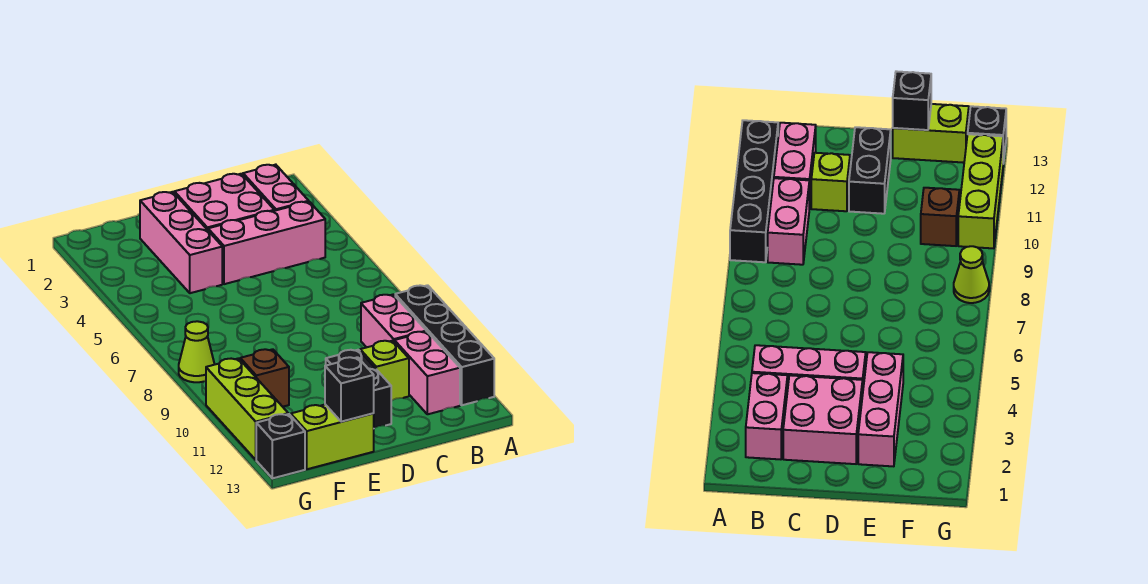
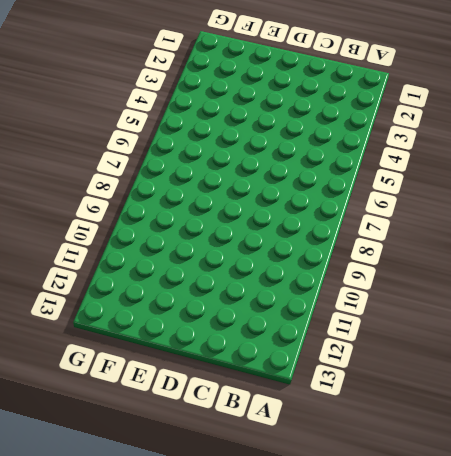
none -> black brick A9:A12 level 1
none -> pink brick B2:B3 level 1
none -> pink brick B4:D4 level 1

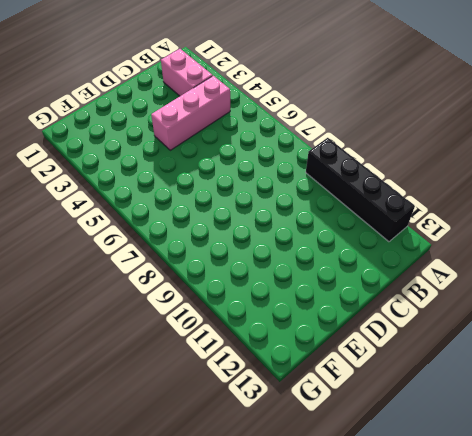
none -> pink brick B9:B10 level 1
none -> pink brick B11:B12 level 1
none -> pink brick C2:D3 level 1

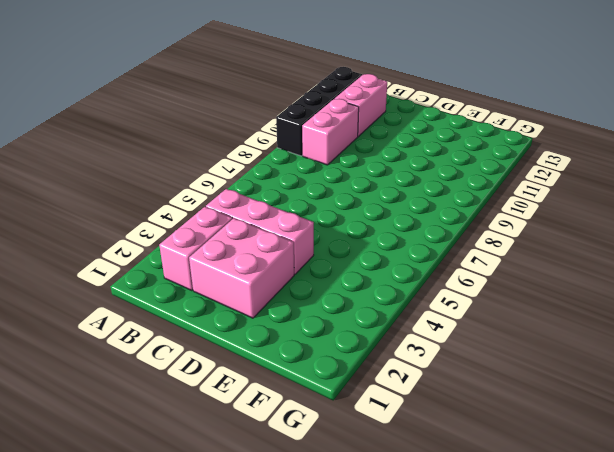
none -> lime brick C11 level 1
none -> black brick D11:D12 level 1
none -> pink brick E2:E4 level 1

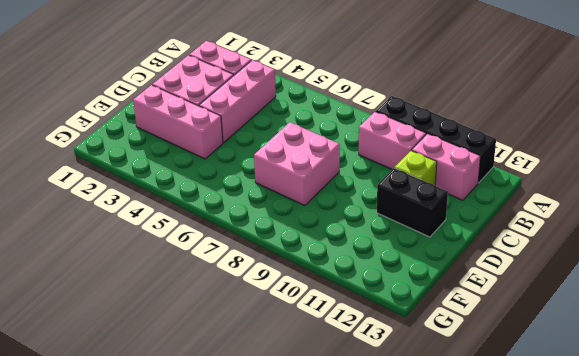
pink brick D7:E8 level 1 -> none
none -> lime brick E13:F13 level 1
none -> brown brick F10 level 1
none -> lime cone G8 level 1

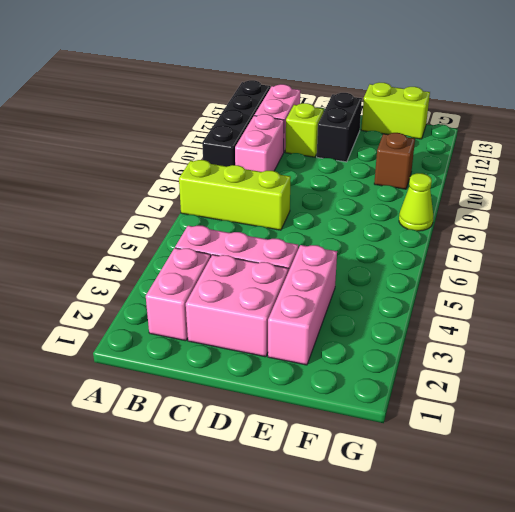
lime brick A7:C7 level 1 -> lime brick G10:G12 level 1
none -> black brick G13 level 1
none -> black brick E13 level 2

